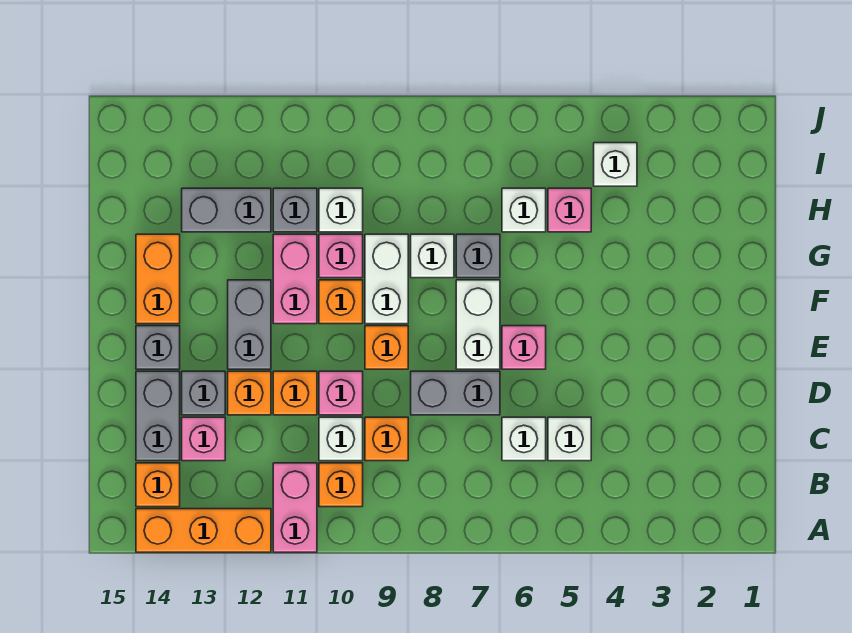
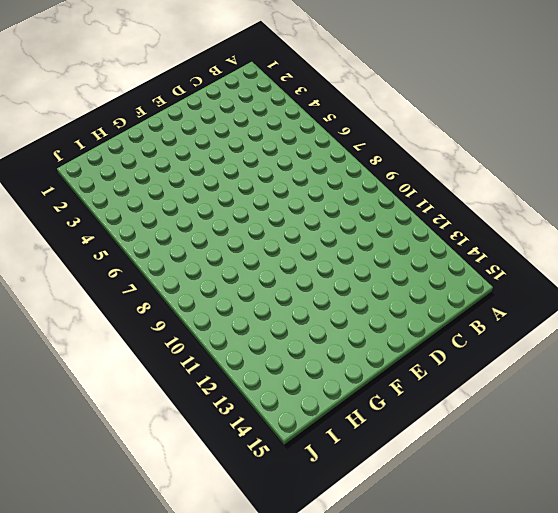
none -> pink brick A11:B11 level 1
none -> orange brick A12:A14 level 1
none -> orange brick B10 level 1
none -> orange brick B14 level 1

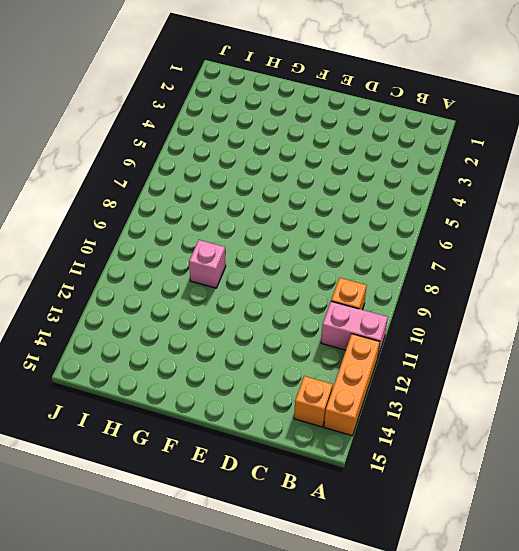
none -> white brick C5 level 1
none -> white brick C6 level 1
none -> orange brick C9 level 1
none -> white brick C10 level 1

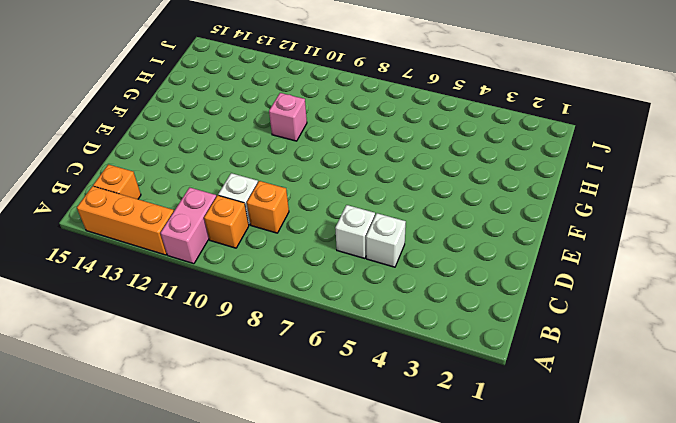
none -> pink brick C13 level 1
none -> grey brick C14:D14 level 1
none -> grey brick D7:D8 level 1
none -> pink brick D10 level 1

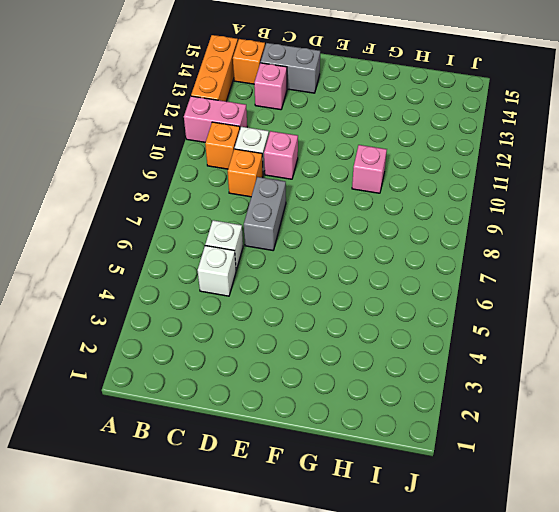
none -> orange brick D11 level 1
none -> orange brick D12 level 1
none -> grey brick D13 level 1
none -> pink brick E6 level 1

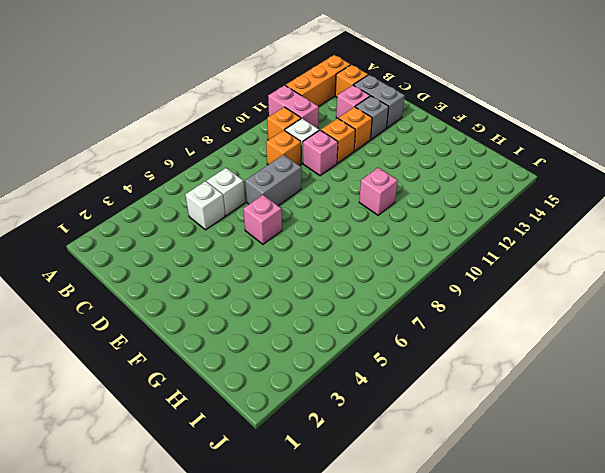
none -> white brick E7:F7 level 1
none -> orange brick E9 level 1
none -> grey brick E12:F12 level 1
none -> grey brick E14 level 1

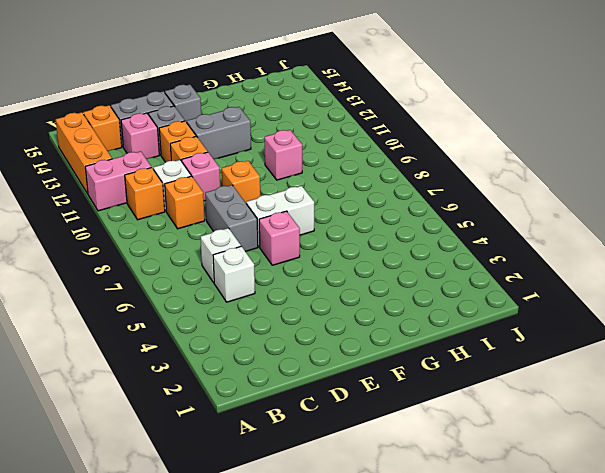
none -> white brick F9:G9 level 1
none -> orange brick F10 level 1
none -> pink brick F11:G11 level 1
none -> orange brick F14:G14 level 1

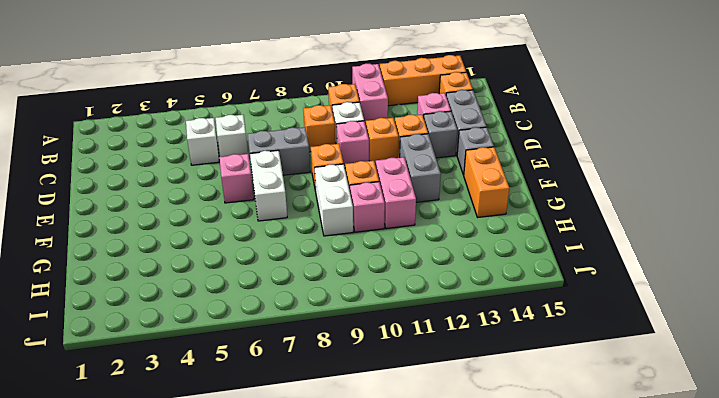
none -> grey brick G7 level 1
none -> white brick G8 level 1
none -> pink brick H5 level 1
none -> white brick H6 level 1

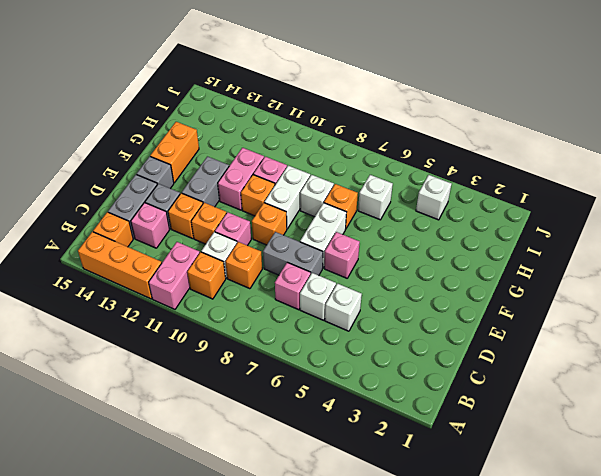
pink brick C7 level 1 -> pink brick H5 level 1
orange brick G7 level 1 -> grey brick G7 level 1
none -> white brick H10 level 1
none -> grey brick H11 level 1
none -> grey brick H12:H13 level 1

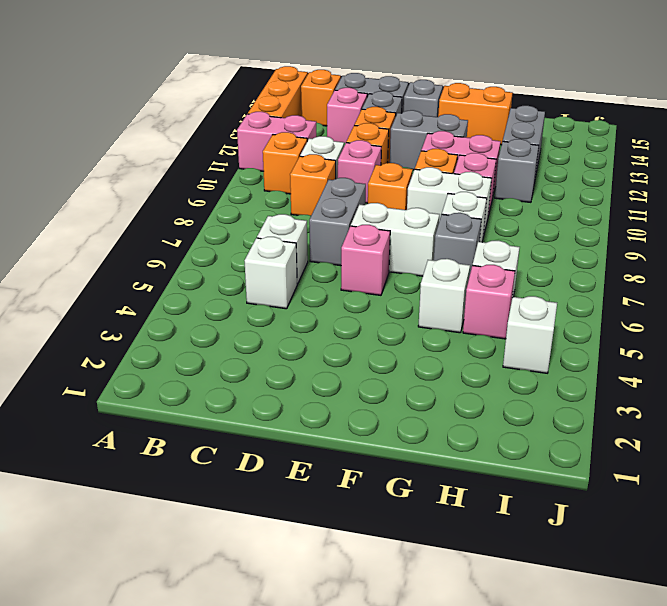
white brick G5 level 1 -> white brick H10 level 1

